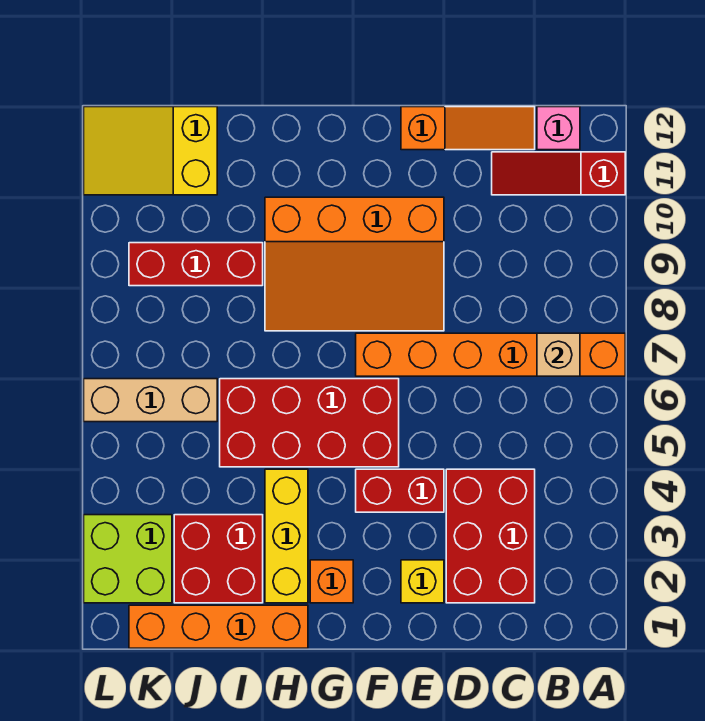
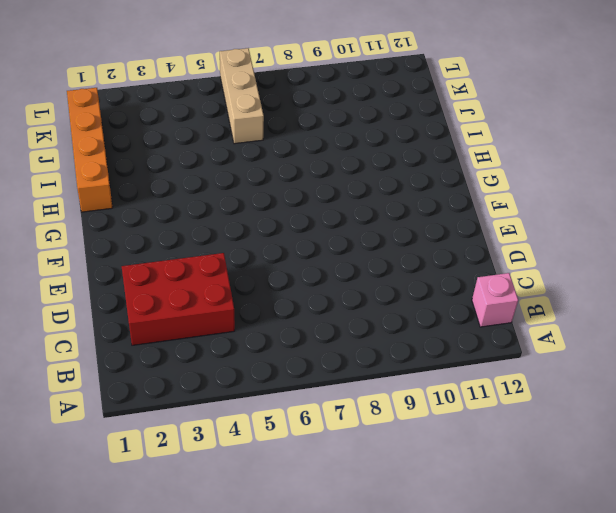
none -> orange brick A7:F7 level 1
none -> red slope A11:C11 level 1 top A
none -> orange slope C12:E12 level 1 top E

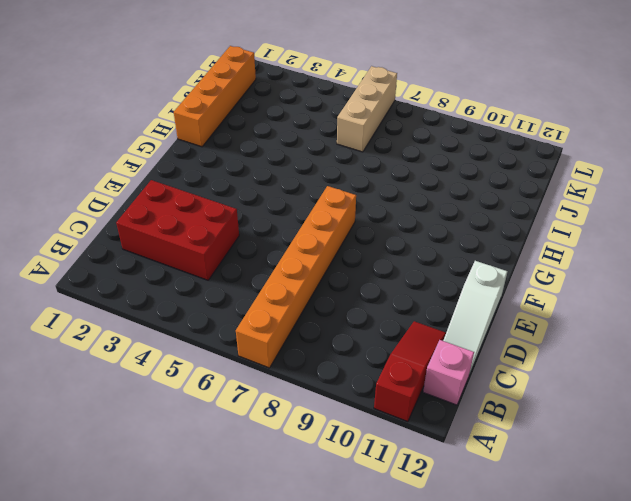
white slope C12:E12 level 1 top E -> orange slope C12:E12 level 1 top E
none -> yellow brick E2 level 1
none -> red brick E4:F4 level 1
none -> orange slope E8:H10 level 1 top 10

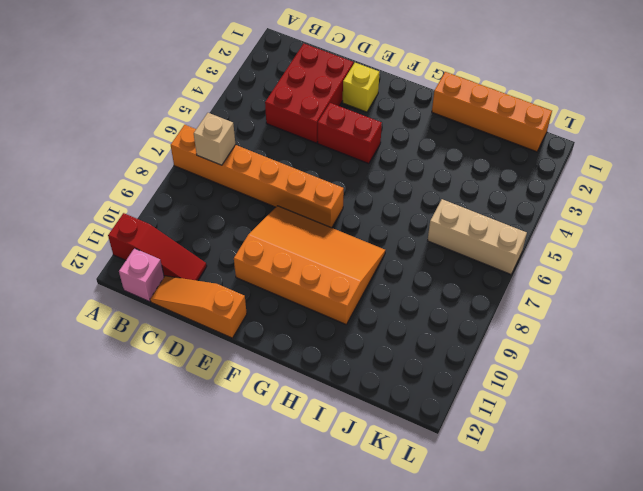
none -> red brick F5:I6 level 1
none -> orange brick G2 level 1
none -> yellow brick H2:H4 level 1

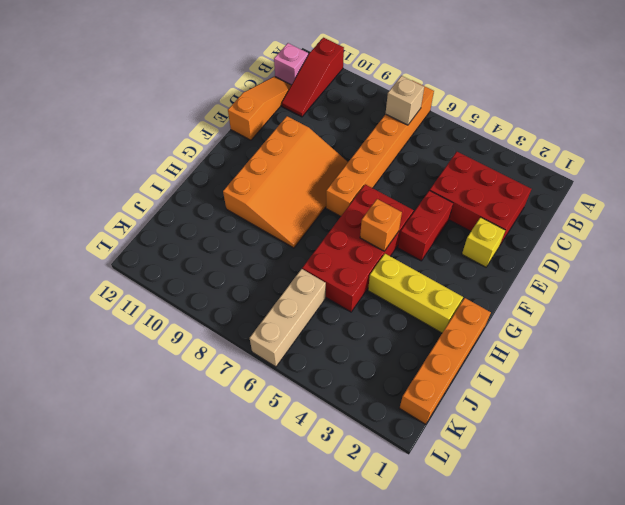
orange brick G5 level 2 -> orange brick G2 level 1
none -> red brick I2:J3 level 1
none -> red brick I9:K9 level 1
none -> yellow slope J11:L12 level 1 top J

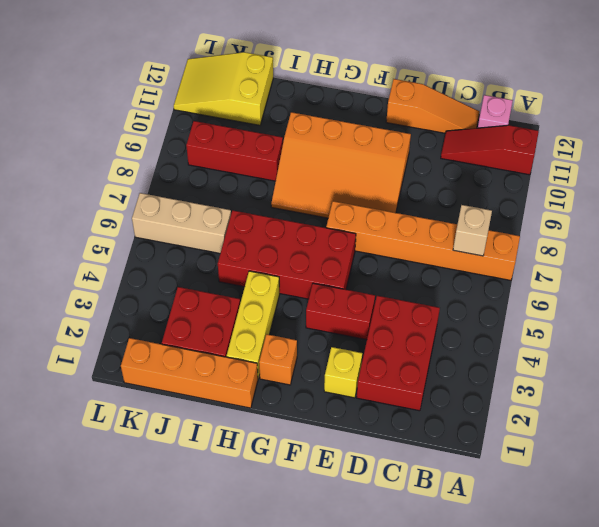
none -> lime brick K2:L3 level 1

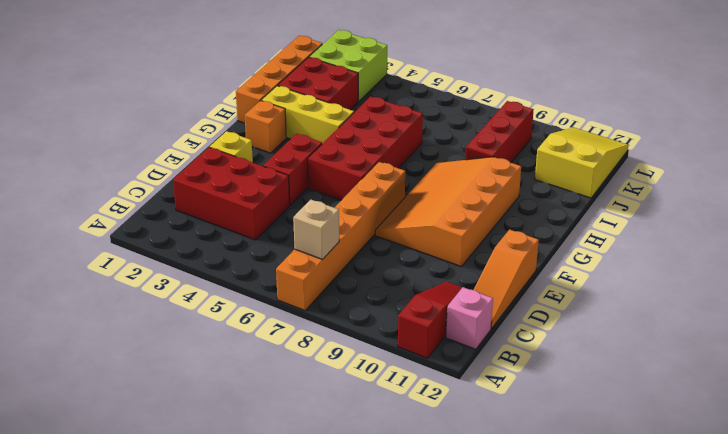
none -> tan brick J6:L6 level 1

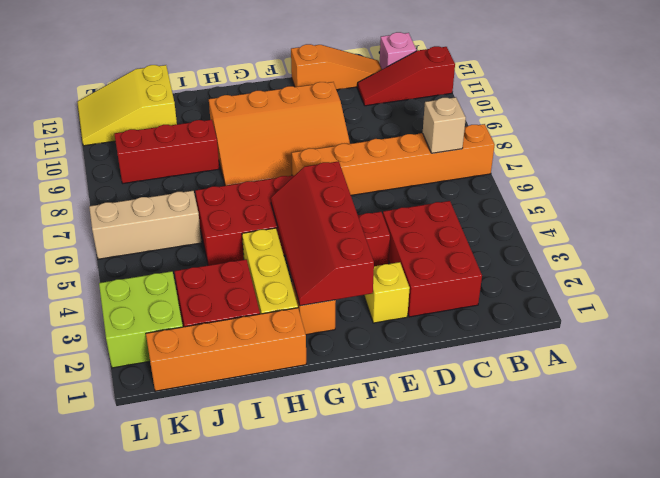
red slope F2:G5 level 2 top F -> none

